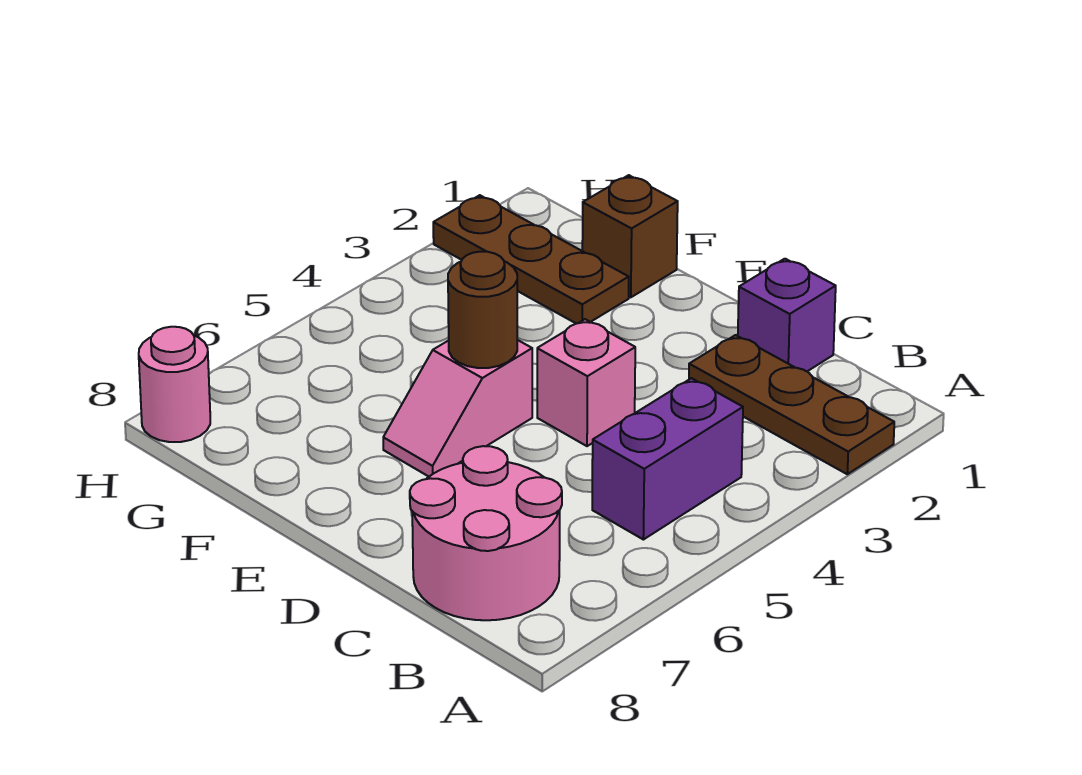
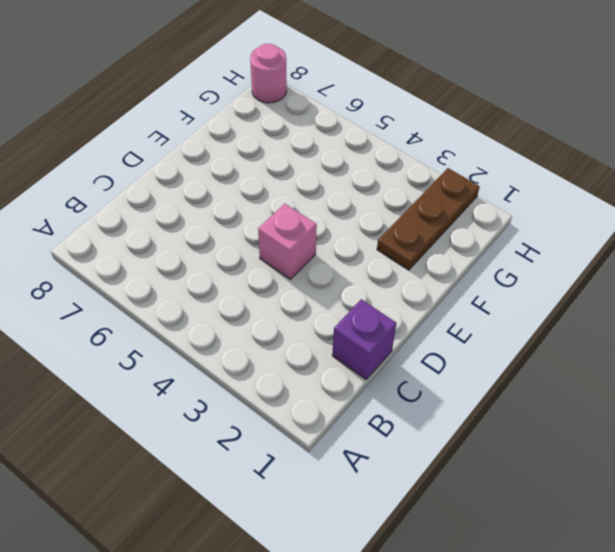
none -> brown plate A2:C2 level 1
none -> purple brick B4:B5 level 1

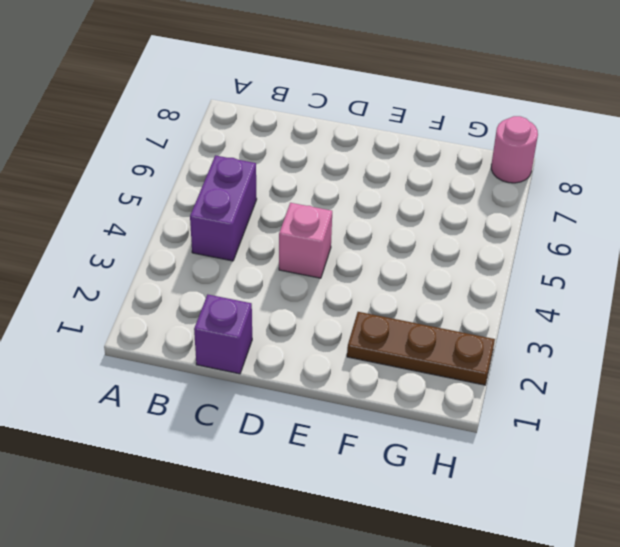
none -> brown plate A2:C2 level 1
none -> pink round brick B7:C8 level 1

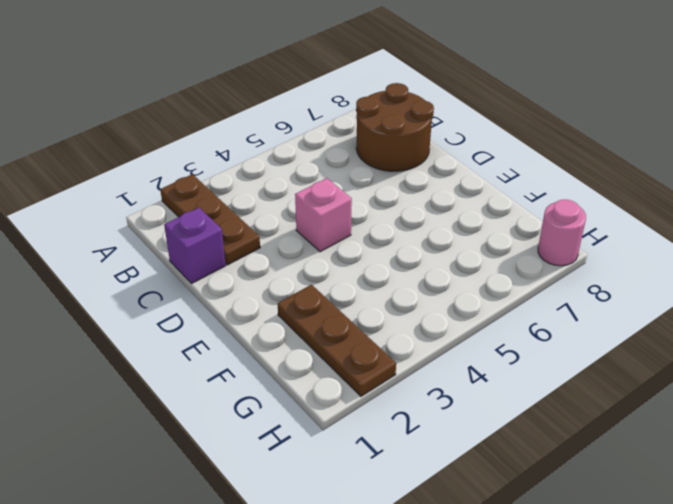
brown round brick B7:C8 level 1 -> pink round brick B7:C8 level 1
none -> purple brick B4:B5 level 1
none -> pink slope E5:E6 level 1 top 5

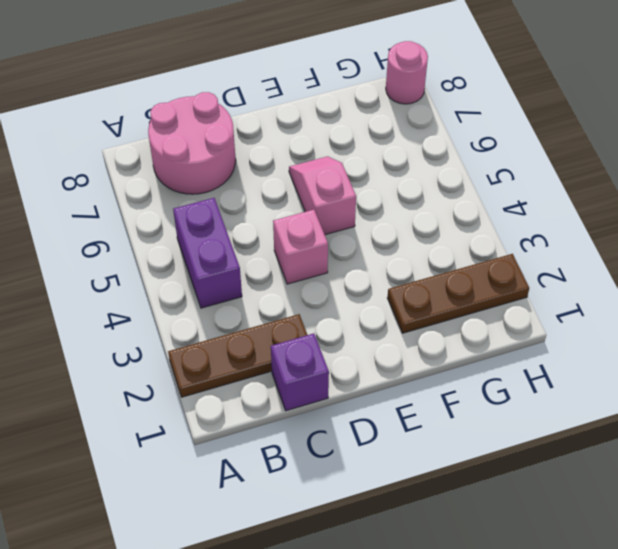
none -> brown brick F1 level 1
none -> brown round brick E5 level 2

